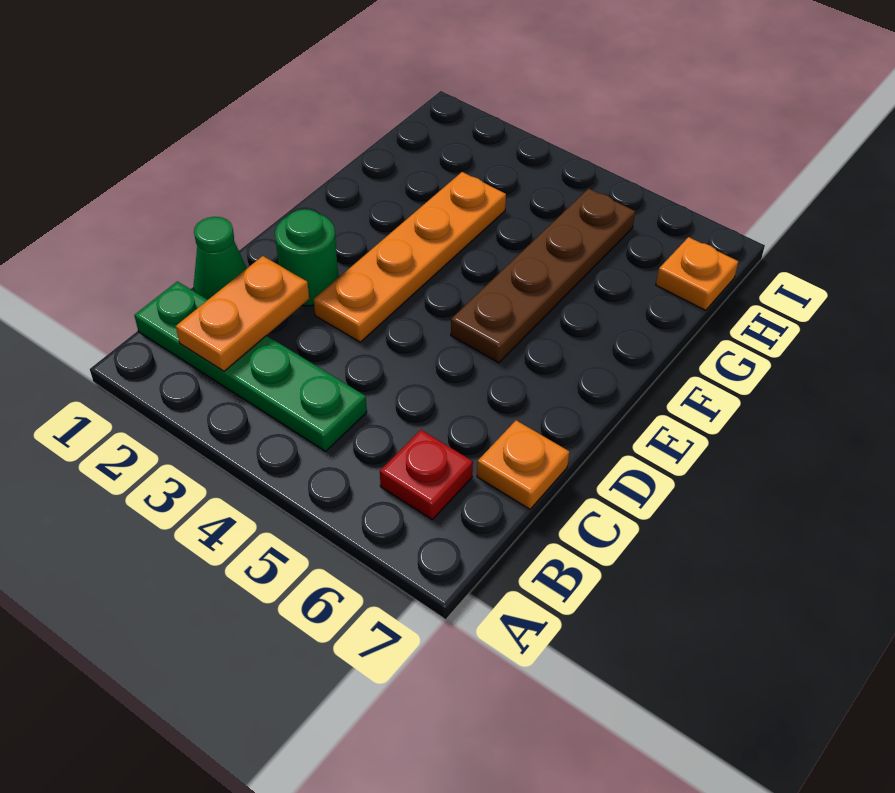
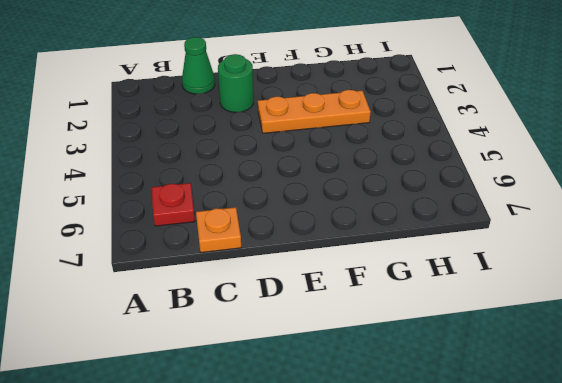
orange plate E3:G3 level 1 -> orange plate D3:G3 level 1
none -> green plate B1:B4 level 1
none -> brown plate E5:H5 level 1

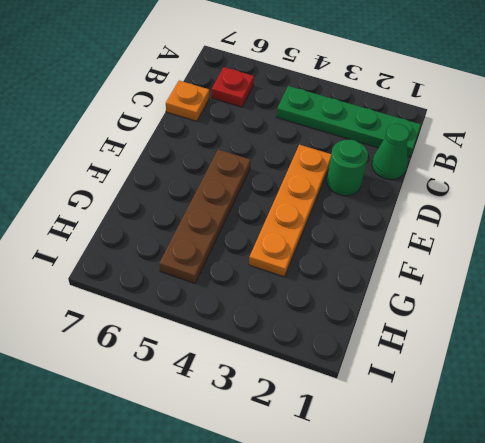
none -> orange plate H7 level 1
none -> orange plate B2:C2 level 2

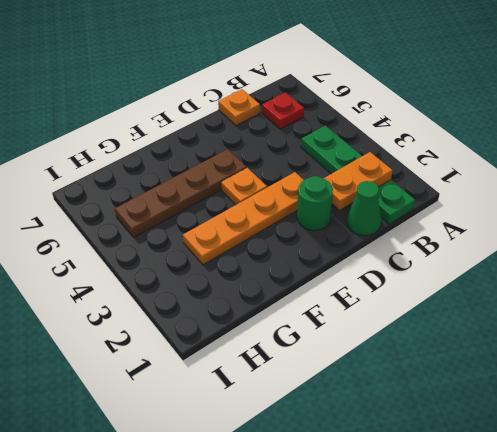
orange plate E4 level 1 -> orange plate H7 level 1

